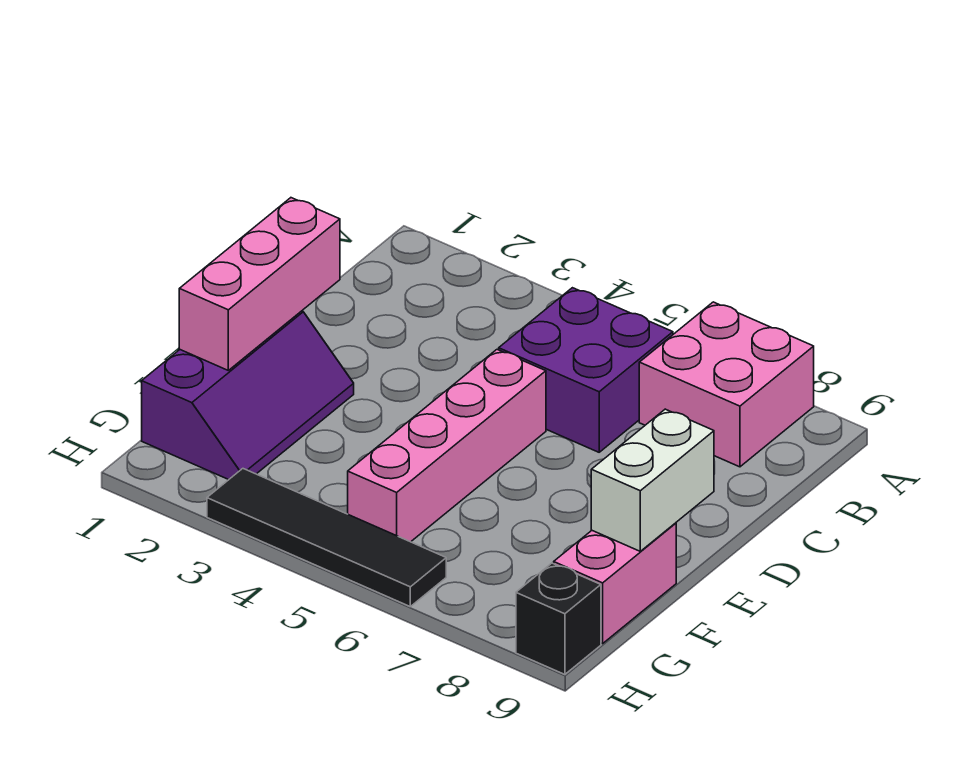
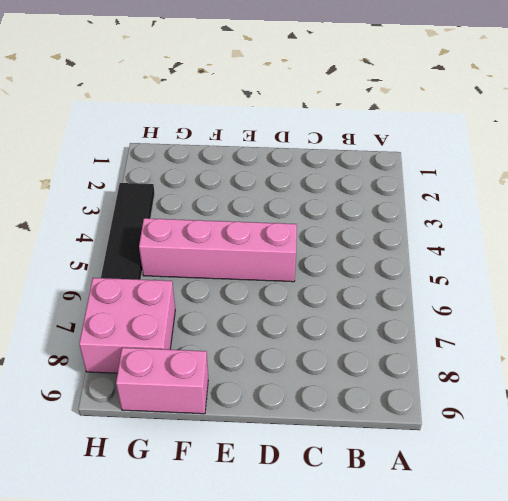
pink brick G7:H8 level 1 -> pink brick A7:B8 level 1
none -> purple brick B5:C6 level 1
none -> purple slope E1:G2 level 1 top 1

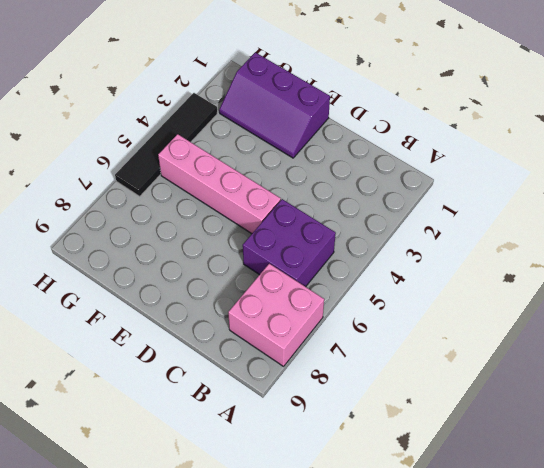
none -> pink brick F9:G9 level 1
none -> black brick H9 level 1

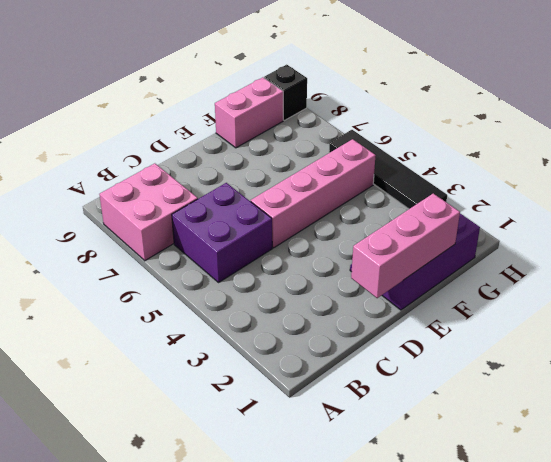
none -> white brick E9:F9 level 2

